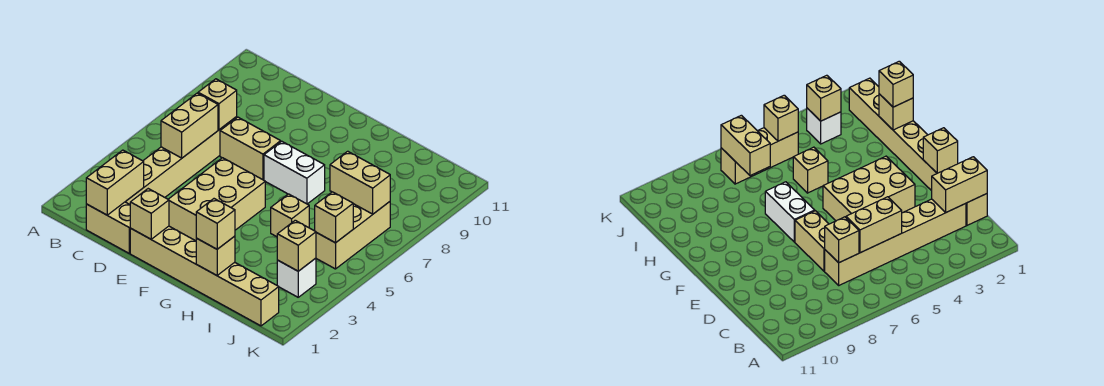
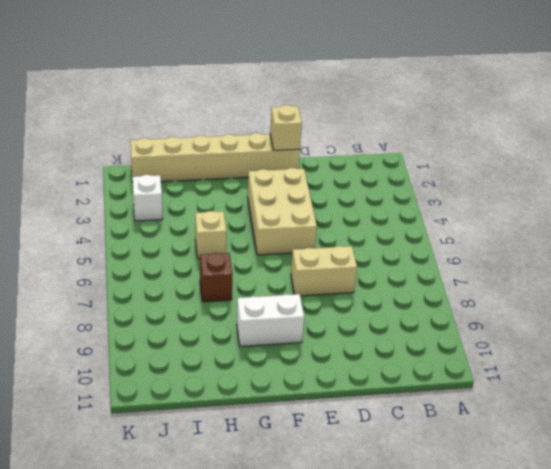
white brick F9:G9 level 1 -> white brick F7:G7 level 1
brown brick H7 level 1 -> none
none -> tan brick C1:D1 level 1
none -> tan brick C2:C7 level 1
none -> tan brick J5:J7 level 1

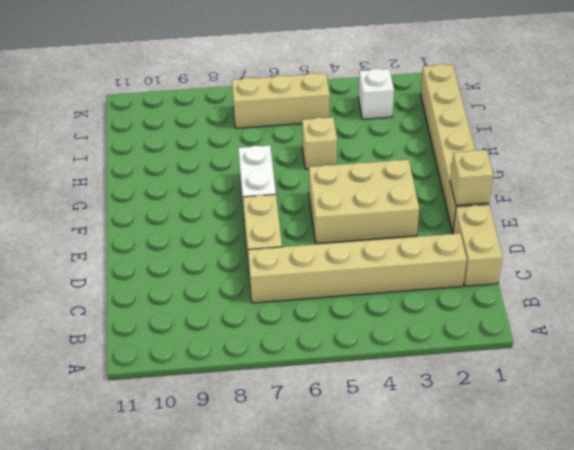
none -> tan brick C1:C2 level 2
none -> tan brick C5:C6 level 2
none -> tan brick C7 level 2

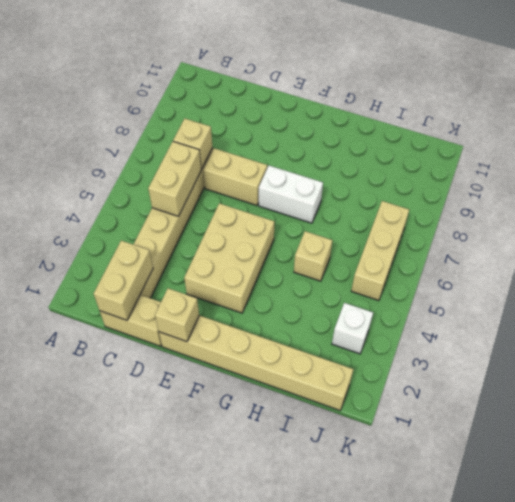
none -> tan brick H1 level 2
none -> tan brick I7:J7 level 2
none -> tan brick J3 level 2

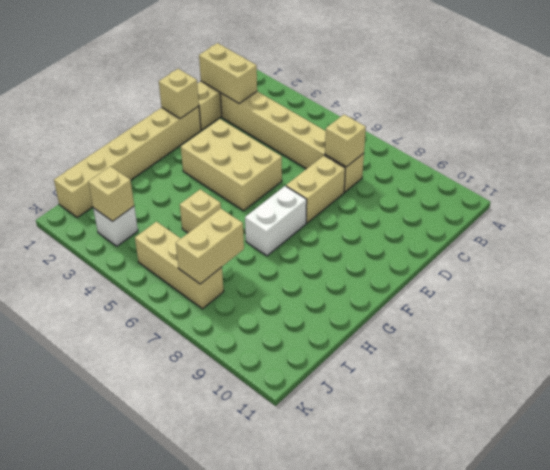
none -> tan brick C5:C6 level 2
none -> tan brick H1 level 2
none -> tan brick J5 level 2

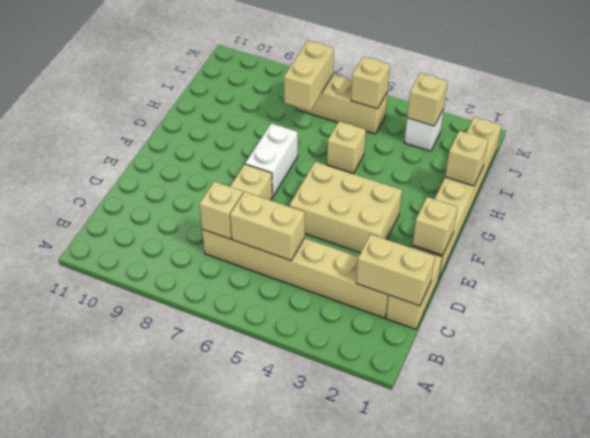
none -> tan brick H1 level 3

